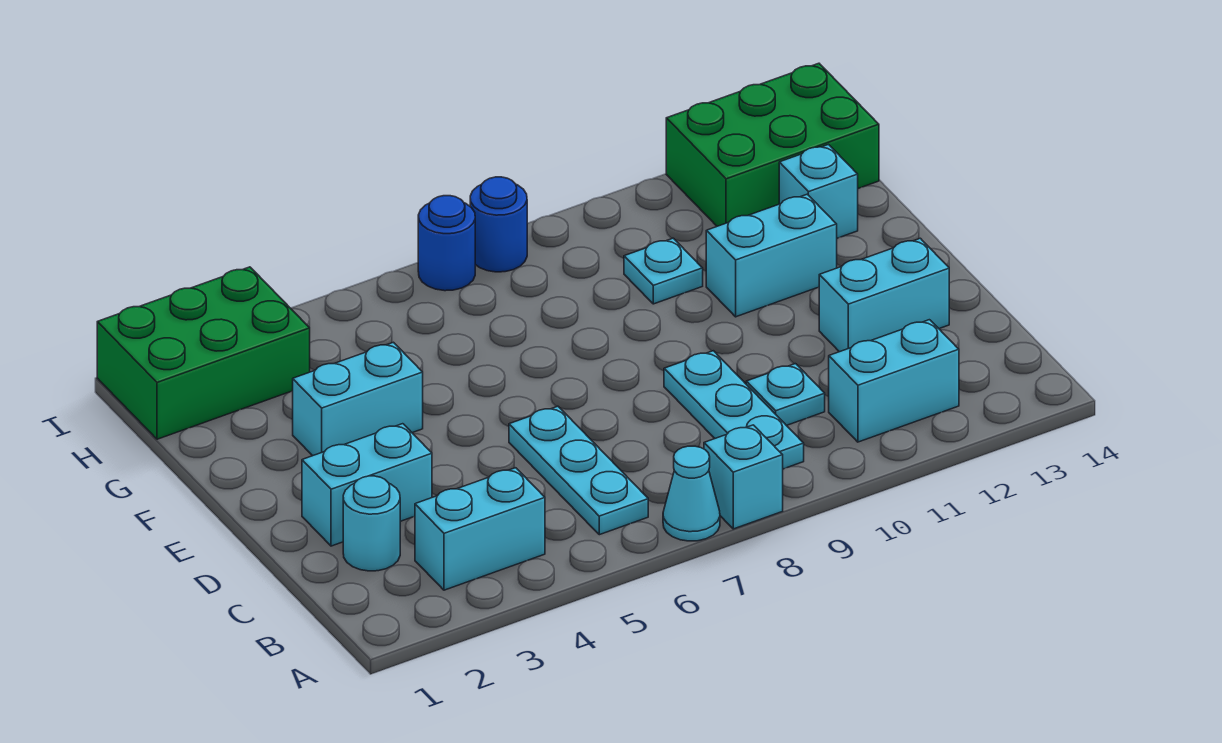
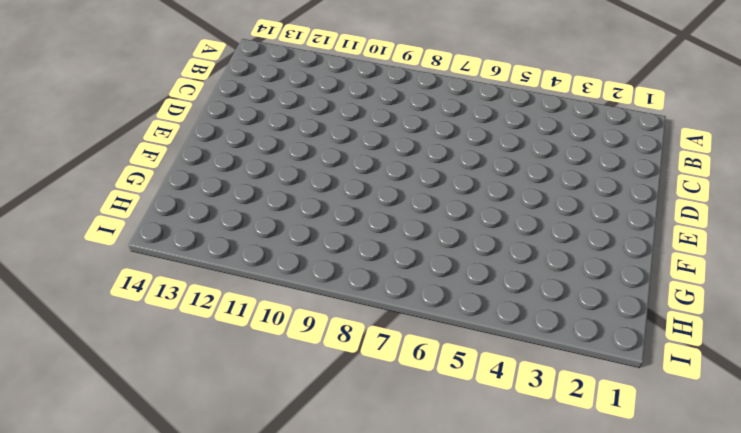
none -> cyan cone A7 level 1
none -> cyan brick A8 level 1
none -> cyan brick B3:B4 level 1

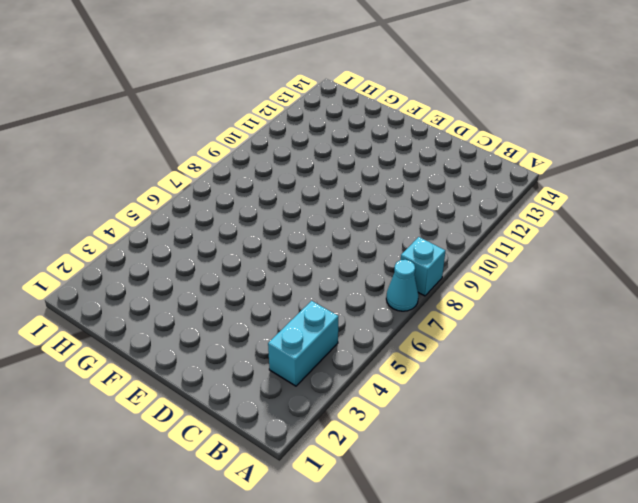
none -> cyan plate B6:D6 level 1
none -> cyan plate B9:D9 level 1
none -> cyan brick B11:B12 level 1

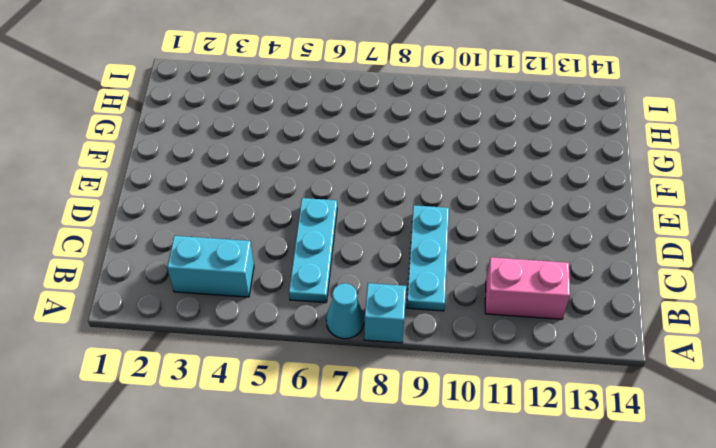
pink brick B11:B12 level 1 -> cyan brick B11:B12 level 1
none -> cyan round brick C2 level 1
none -> cyan plate C10 level 1
none -> cyan brick D2:D3 level 1

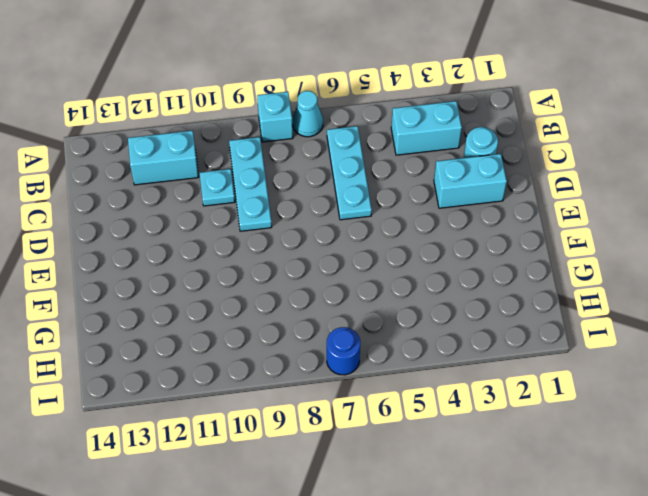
none -> cyan brick D12:D13 level 1
none -> cyan brick F3:F4 level 1
none -> cyan brick F11:F12 level 1

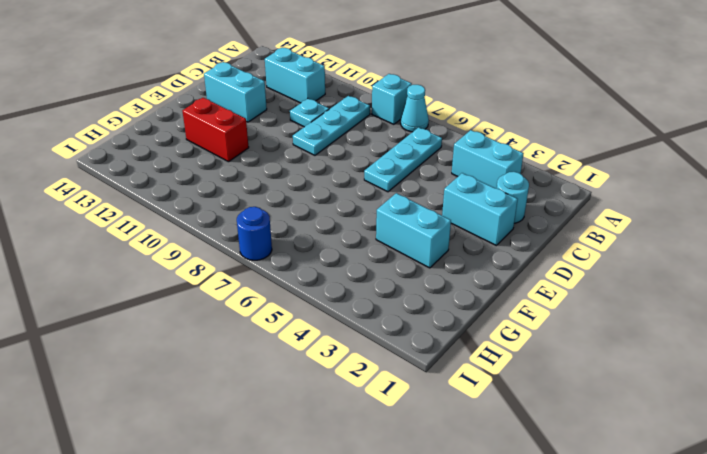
red brick F11:F12 level 1 -> cyan brick F11:F12 level 1
none -> cyan plate G10 level 1
none -> cyan brick G13 level 1
none -> green brick H1:I3 level 1

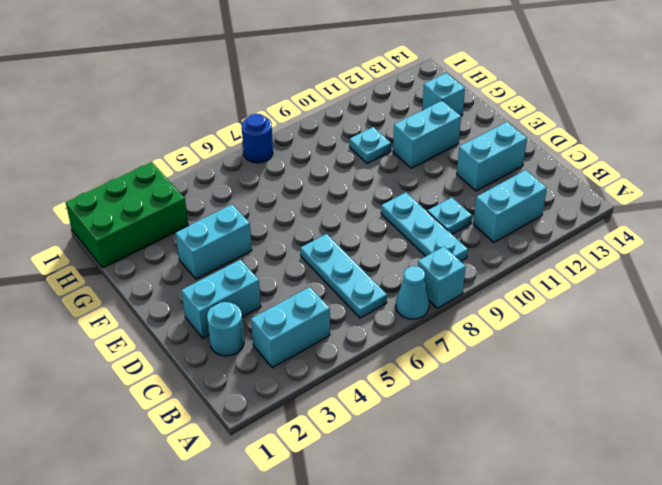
none -> green brick H12:I14 level 1
none -> blue round brick I8 level 1

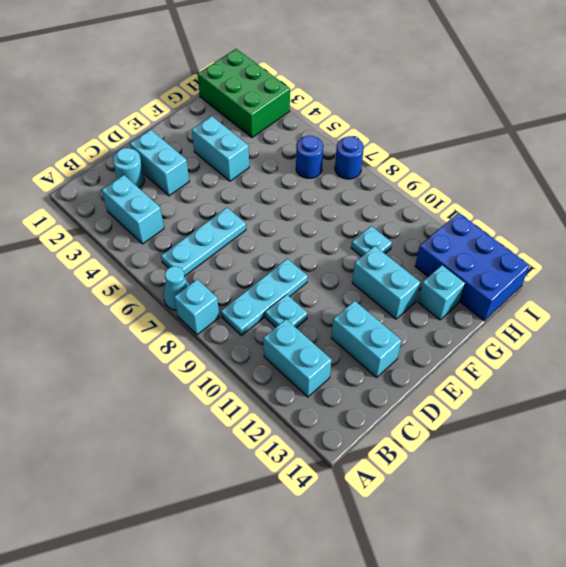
blue round brick H6 level 1 -> blue round brick I8 level 1
blue brick H12:I14 level 1 -> green brick H12:I14 level 1

